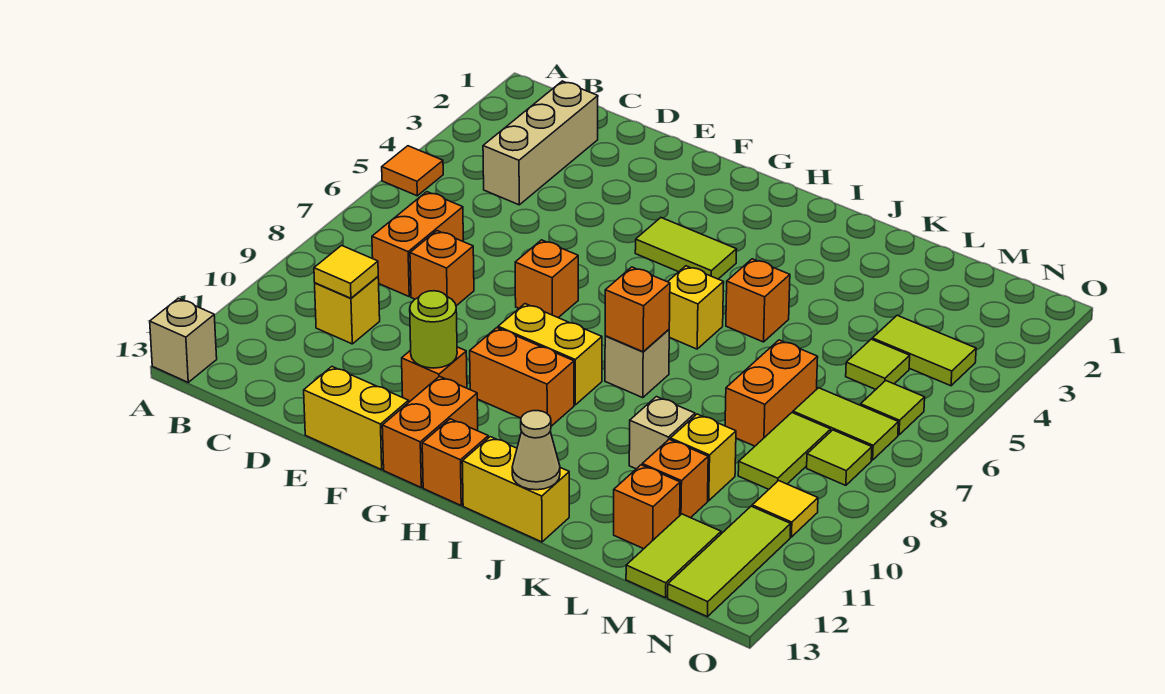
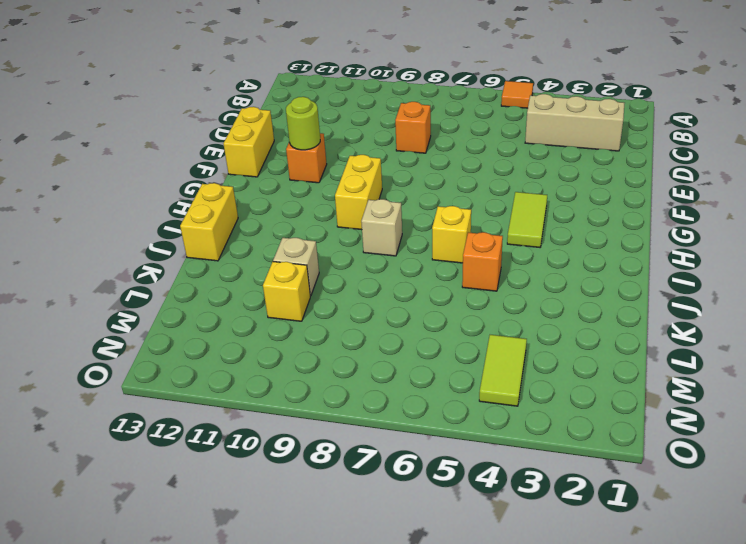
none -> tan brick A13 level 1
none -> orange brick C7:C8 level 1
none -> yellow brick C10 level 1
none -> orange brick F7 level 1

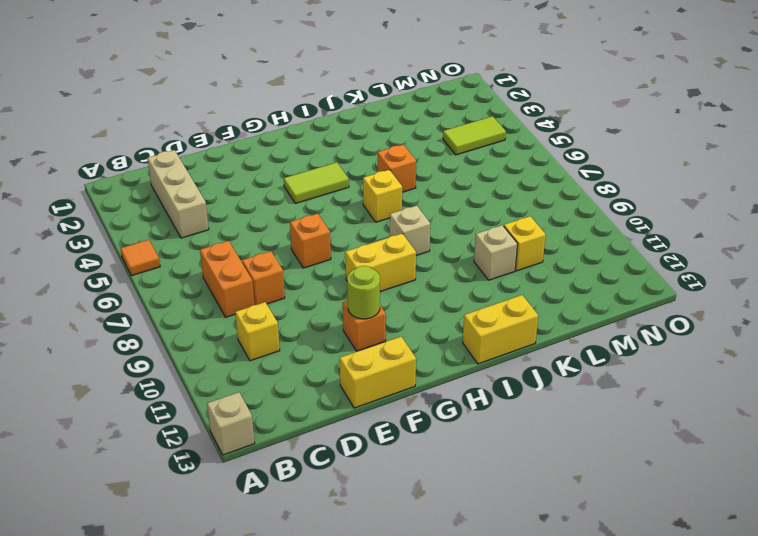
none -> orange brick G10:H10 level 1
none -> orange brick G12:G13 level 1
none -> orange brick H13 level 1
none -> orange brick L7:L8 level 1

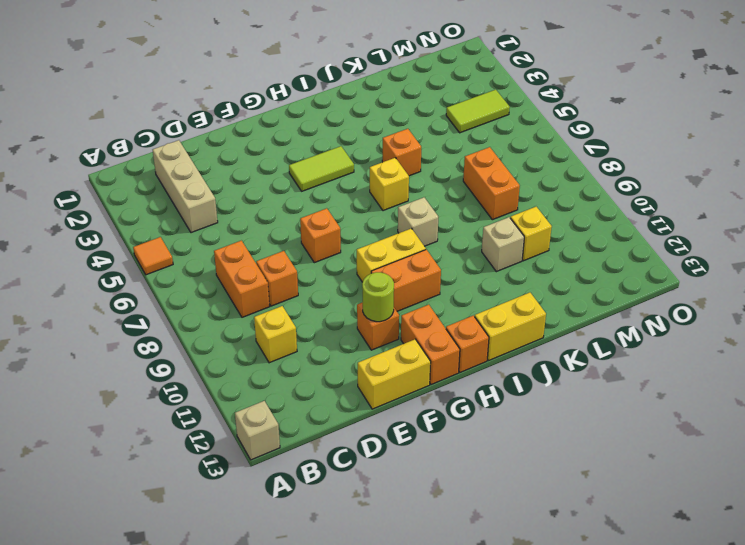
none -> orange brick L11 level 1
none -> orange brick L12 level 1
none -> lime tile M5 level 1
none -> lime tile M7:N7 level 1

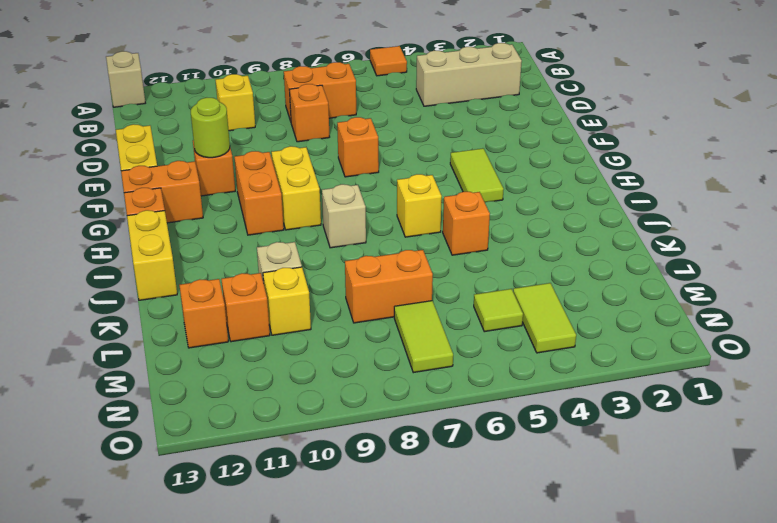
none -> lime tile M8:M9 level 1
none -> lime tile M12:M13 level 1
none -> lime tile N6 level 1
none -> lime tile N8 level 1

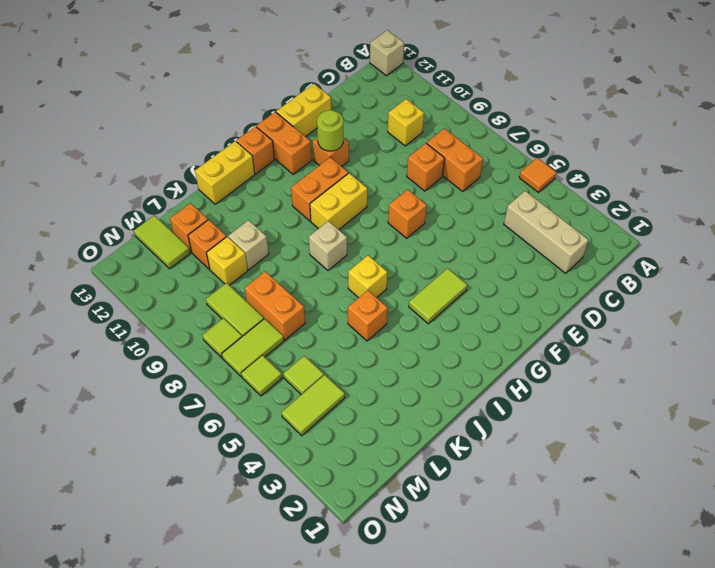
none -> yellow tile N10 level 1
none -> lime tile N11:N13 level 1
none -> yellow tile C10 level 2
none -> orange brick I8 level 2

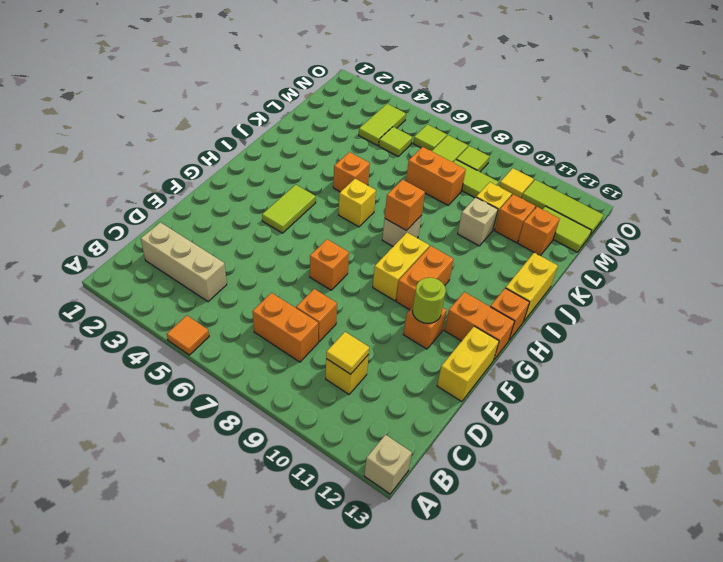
none -> tan cone J13 level 2

